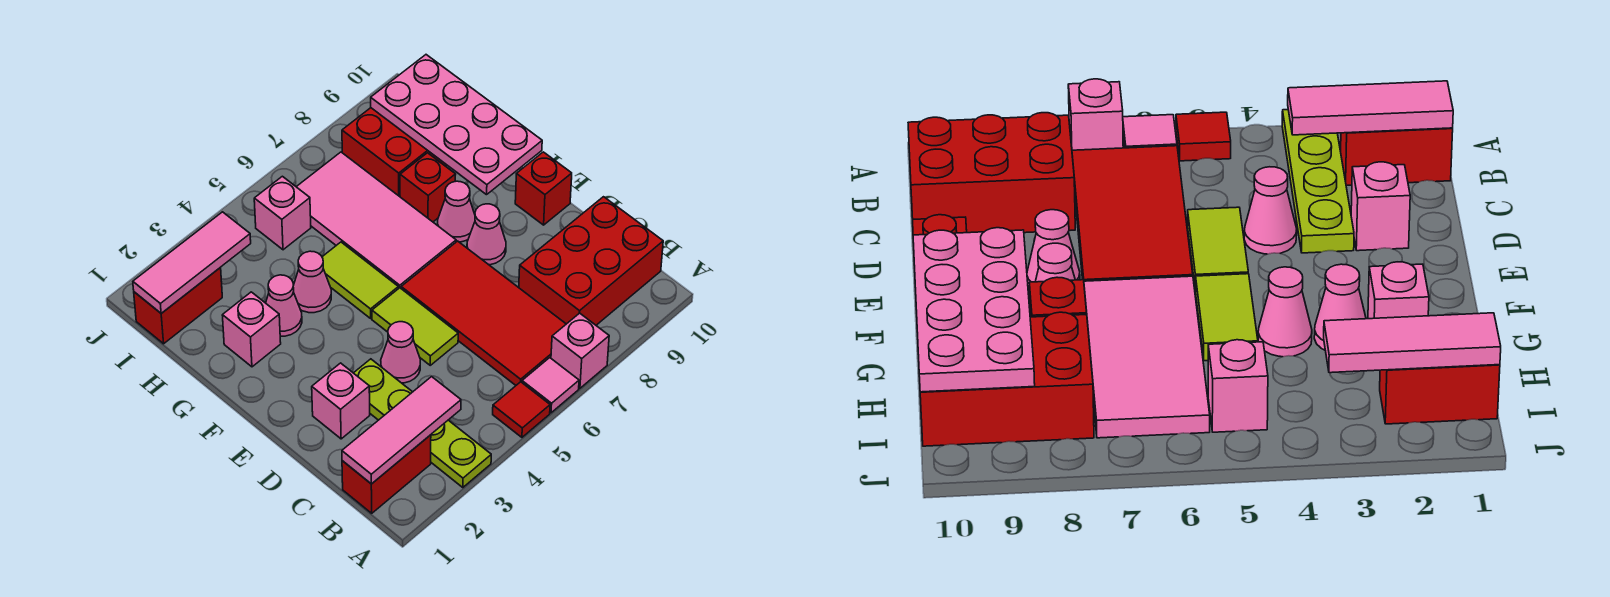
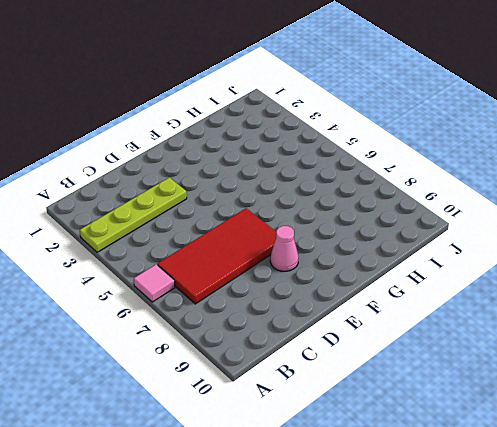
none -> red tile A5 level 1
none -> pink brick A7 level 1
none -> red brick B1:B2 level 1

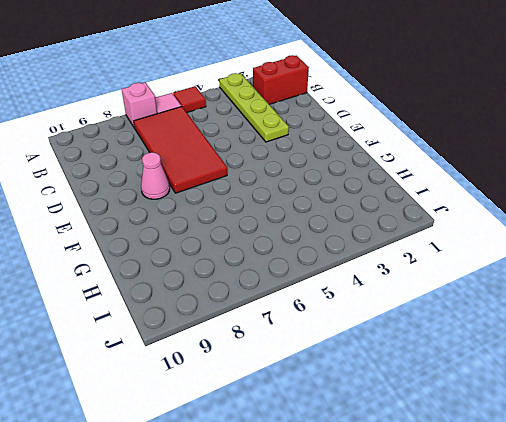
none -> red brick B8:C10 level 1
none -> pink brick D2 level 1
none -> pink cone D4 level 1

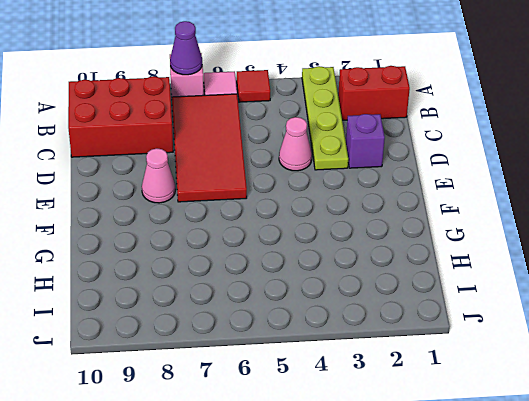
purple cone A7 level 2 -> none
purple brick D2 level 1 -> pink brick D2 level 1
none -> lime tile D5:E5 level 1
none -> red brick E10 level 1
none -> lime tile F5:G5 level 1

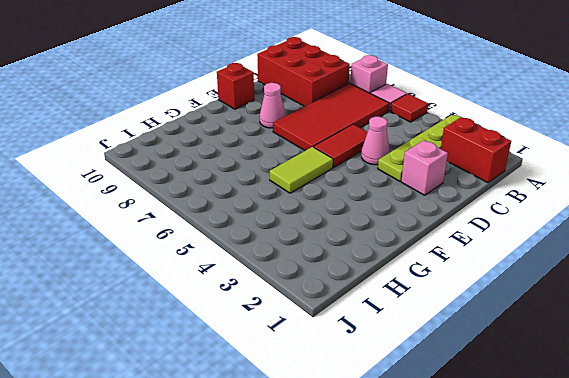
red tile D5:E5 level 1 -> lime tile D5:E5 level 1
none -> pink tile F6:I7 level 1
none -> pink cone F8 level 1
none -> pink brick G2 level 1

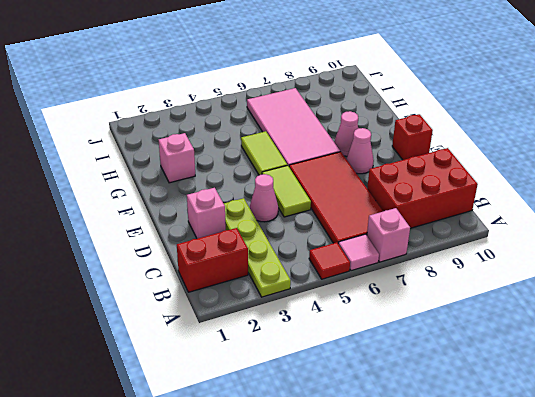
none -> pink cone G3 level 1
none -> pink cone G4 level 1
none -> red brick G8 level 1

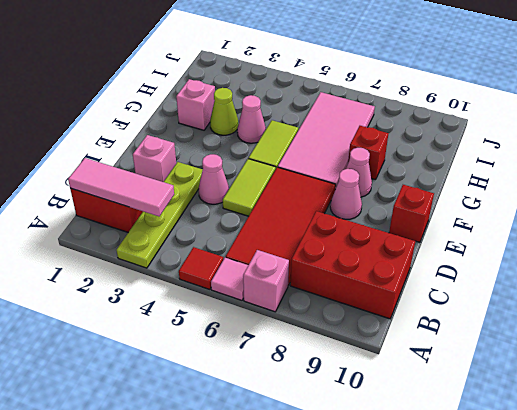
lime cone G3 level 1 -> pink cone G3 level 1
none -> red brick H8:I10 level 1
none -> red brick I1:I2 level 1
none -> pink brick I5 level 1

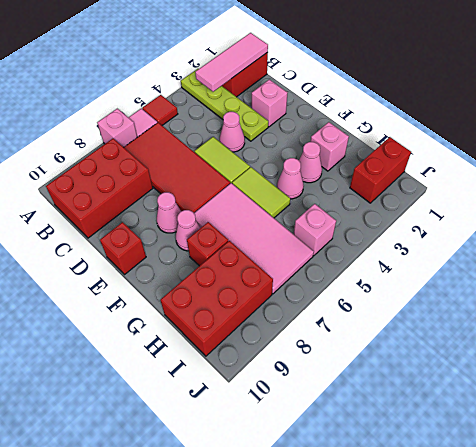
none -> pink plate F9:I10 level 2
none -> pink tile I1:I3 level 2

